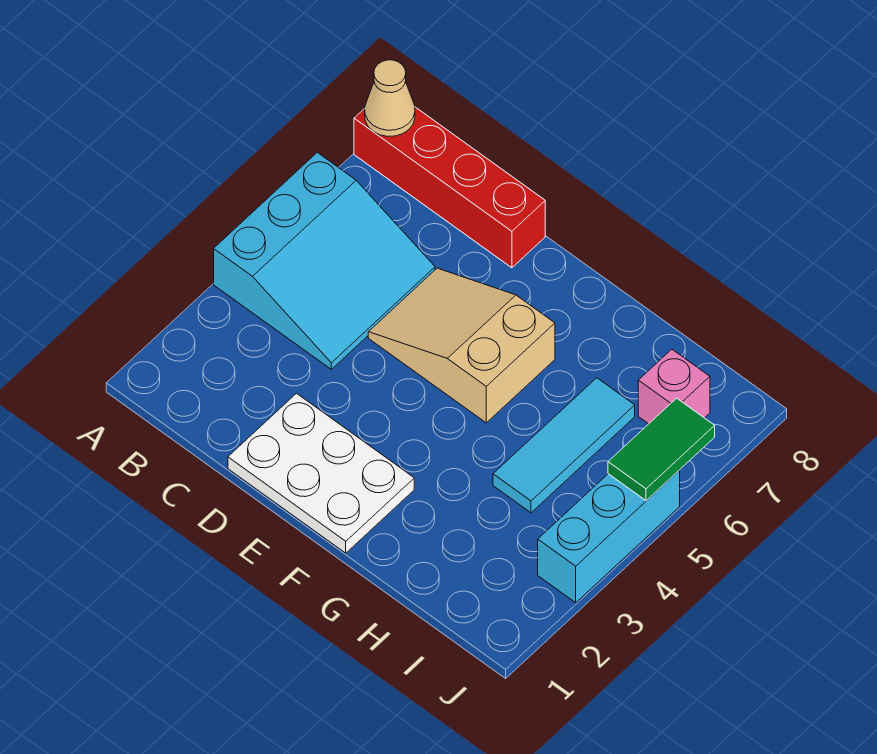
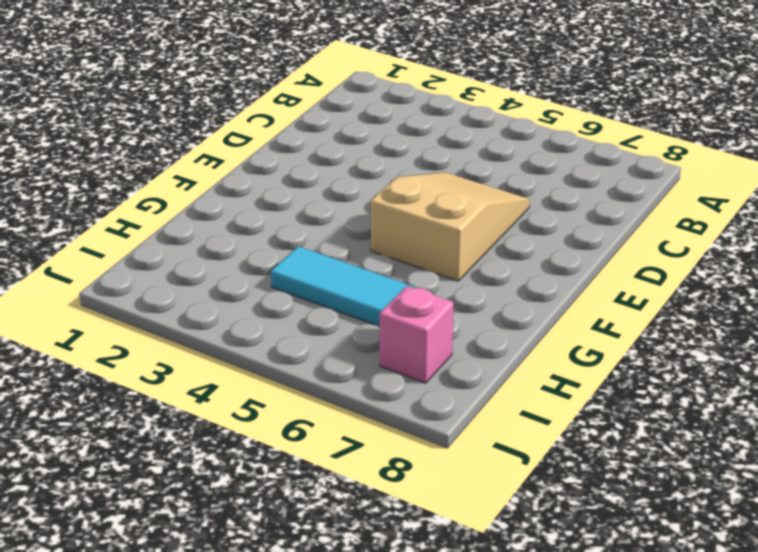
none -> cyan slope A4:C6 level 1 top A
none -> red brick A8:D8 level 1

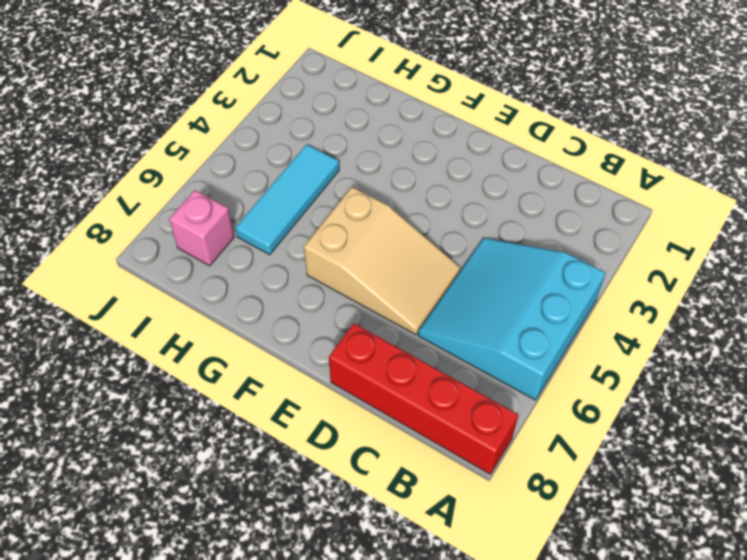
none -> white plate D1:F2 level 1
none -> cyan brick J3:J5 level 1

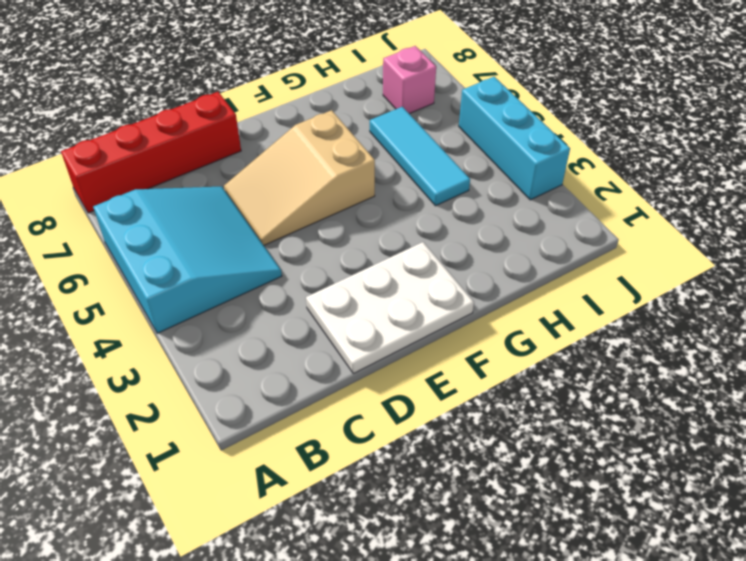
none -> tan cone A8 level 2
none -> green tile J5:J6 level 2

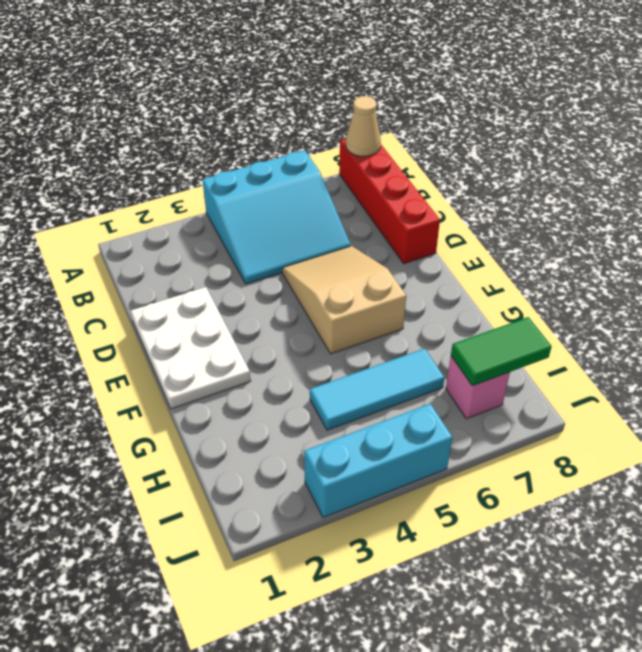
green tile I7:I8 level 2 -> green tile J5:J6 level 2

